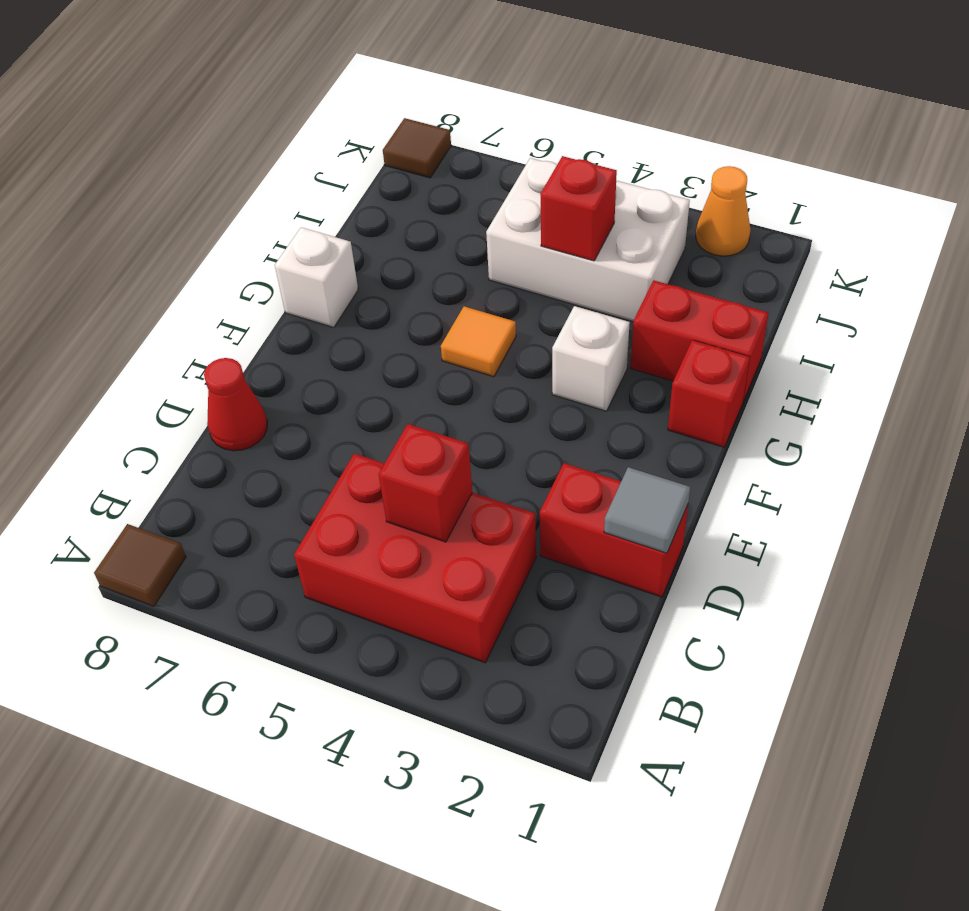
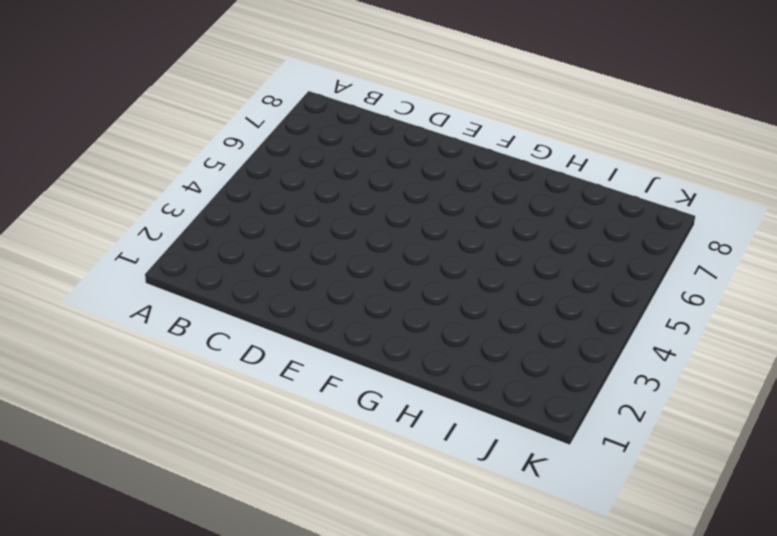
none -> brown tile A8 level 1
none -> red brick B3:C5 level 1
none -> red brick D1:D2 level 1

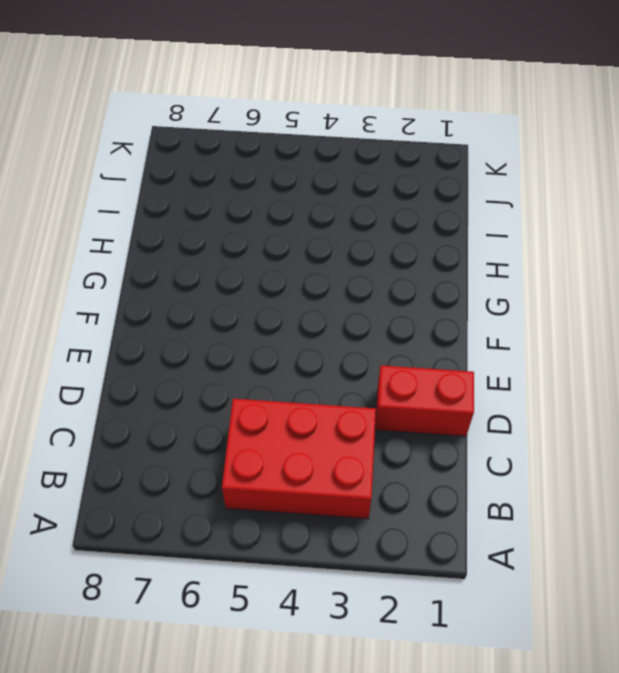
none -> brown tile A8 level 1
none -> red cone D8 level 1
none -> red brick G1 level 1

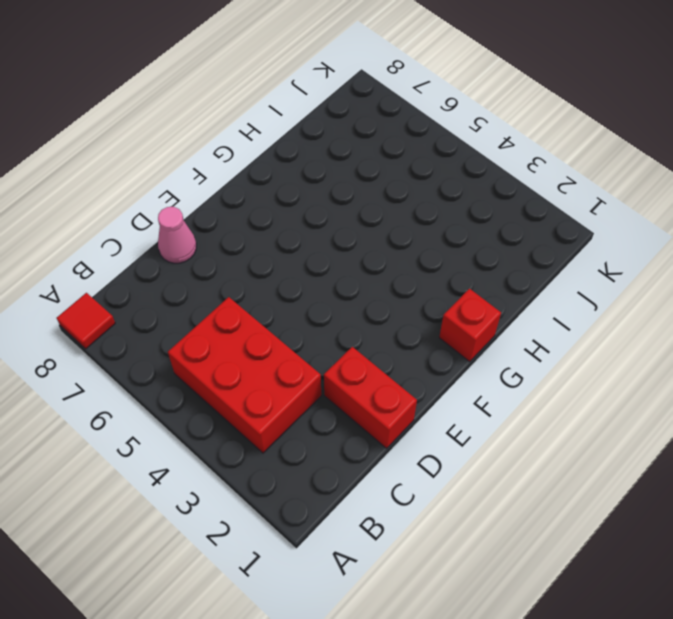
red tile A8 level 1 -> brown tile A8 level 1
pink cone D8 level 1 -> red cone D8 level 1
none -> white brick G3 level 1
none -> orange tile G5 level 1
none -> white brick G8 level 1

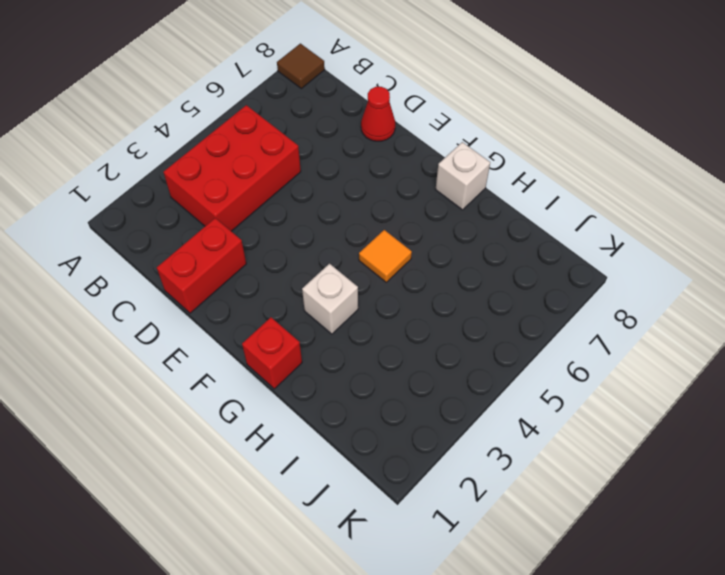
none -> red brick H1:H2 level 1
none -> white brick I3:J5 level 1
none -> orange cone K2 level 1

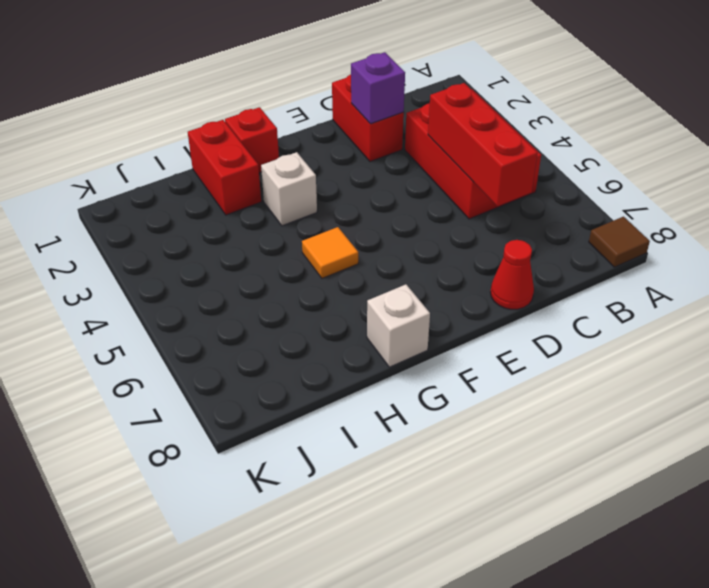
red brick C4:C6 level 2 -> red brick C4 level 2
purple brick D2 level 2 -> none
none -> white brick I3:J5 level 1
none -> orange cone K2 level 1
none -> brown tile K8 level 1

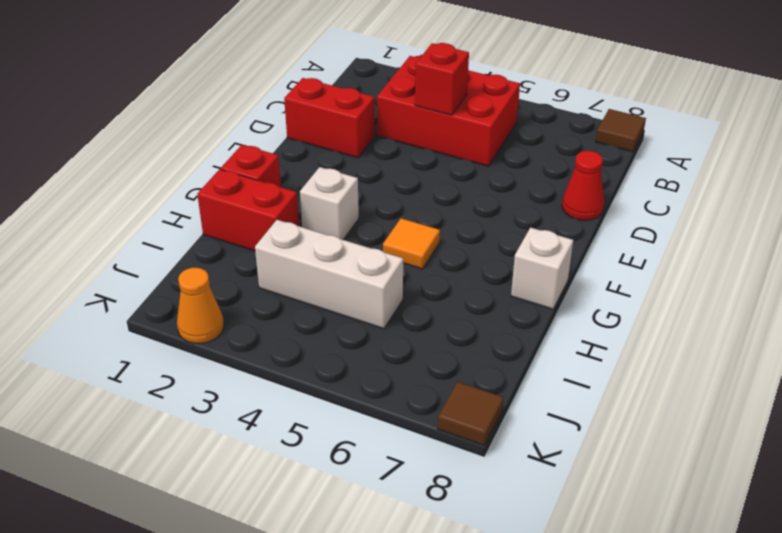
white brick I3:I5 level 1 -> white brick I3:J5 level 1
none -> grey tile D1 level 2
none -> red brick I4 level 2

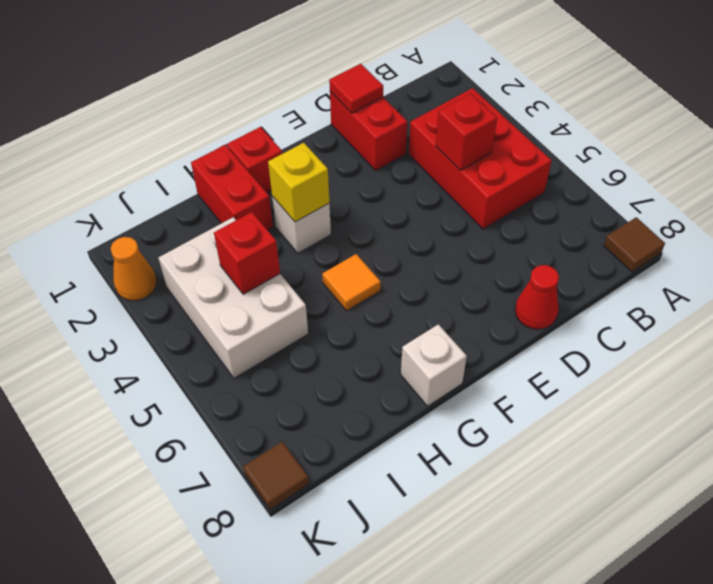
red tile D1 level 2 -> grey tile D1 level 2
yellow brick G3 level 2 -> none

